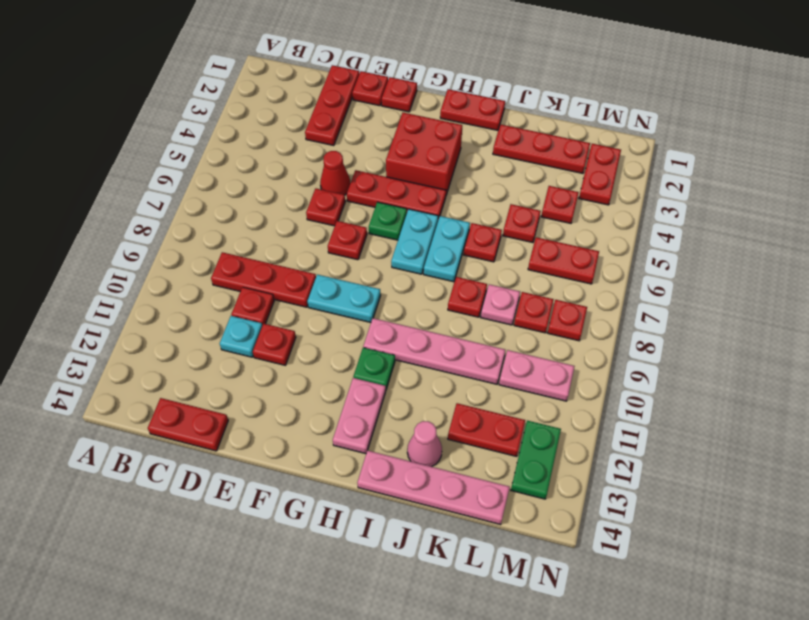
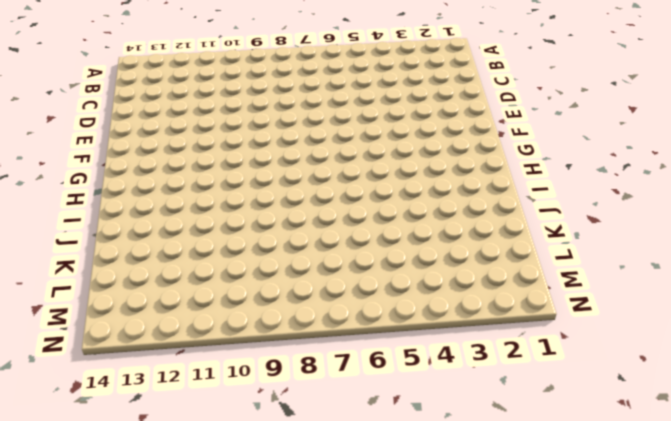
none -> red plate C9:E9 level 1
none -> red plate C14:D14 level 1
none -> red plate D1:D3 level 1
none -> red plate D10 level 1

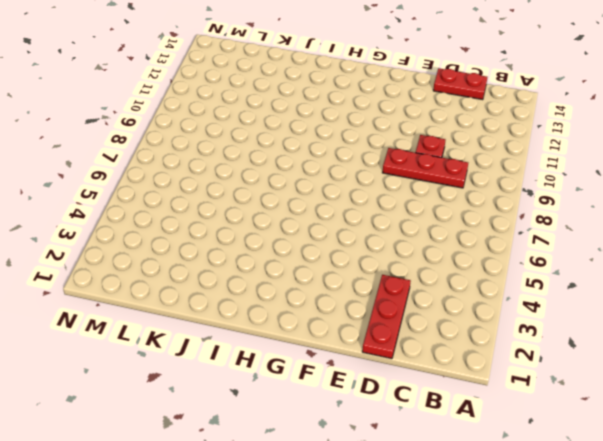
none -> cyan plate D11 level 1
none -> red plate E1 level 1
none -> red cone E5 level 1
none -> red plate E6 level 1

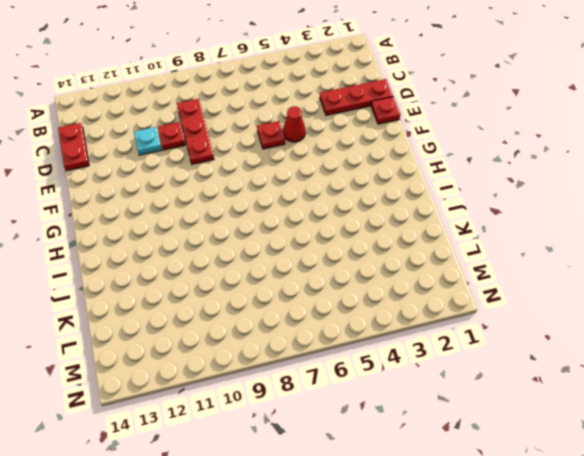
none -> red plate E11 level 1
none -> red plate F1 level 1
none -> red plate F5:H5 level 1
none -> red plate F7 level 1

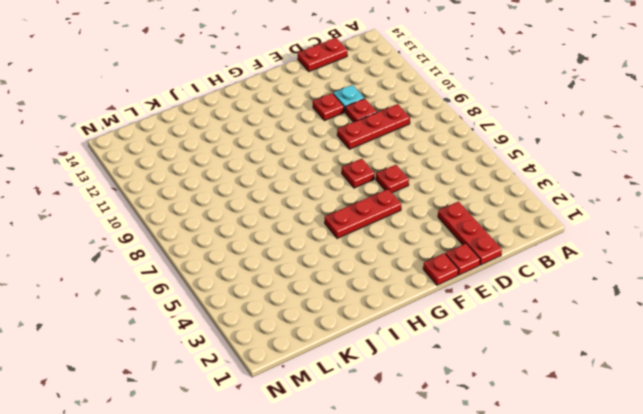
none -> red cone E5 level 1
none -> cyan plate F9:G9 level 1
none -> red brick G3:H4 level 1
none -> green plate G6 level 1

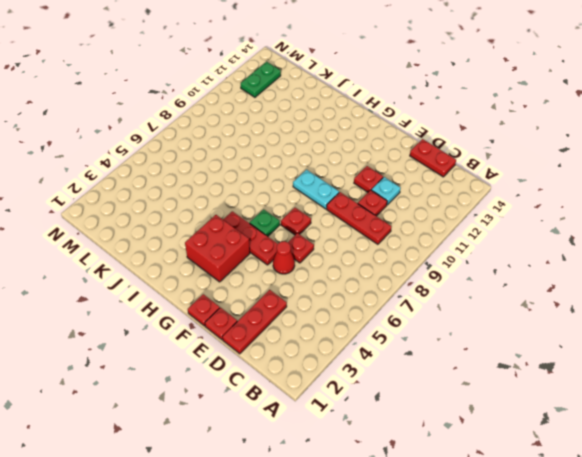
none -> red plate H1:I1 level 1
none -> cyan plate H6:H7 level 1
none -> pink plate H10:K10 level 1
none -> green plate H11 level 1

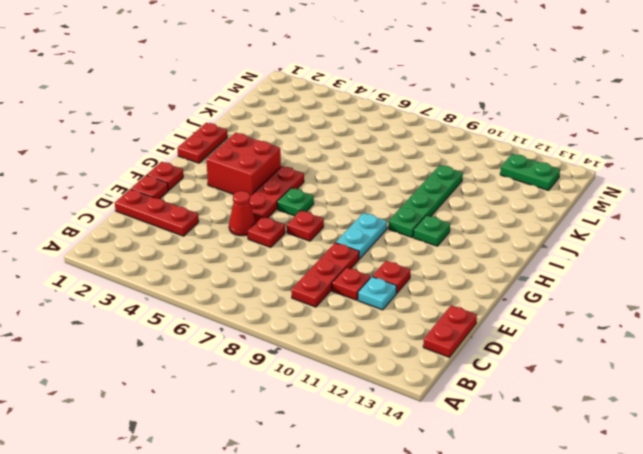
green plate H10:K10 level 1 -> pink plate H10:K10 level 1
none -> cyan plate H6:H7 level 1
none -> pink plate H12:H13 level 1
none -> cyan plate I6:I7 level 1
none -> pink plate I14:L14 level 1

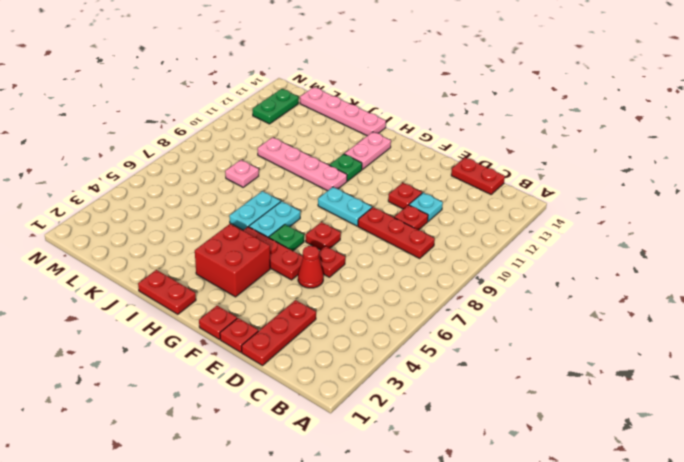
none -> red plate J2:L2 level 1
none -> red plate J6 level 1
none -> red plate J8 level 1
none -> pink cone J13 level 1

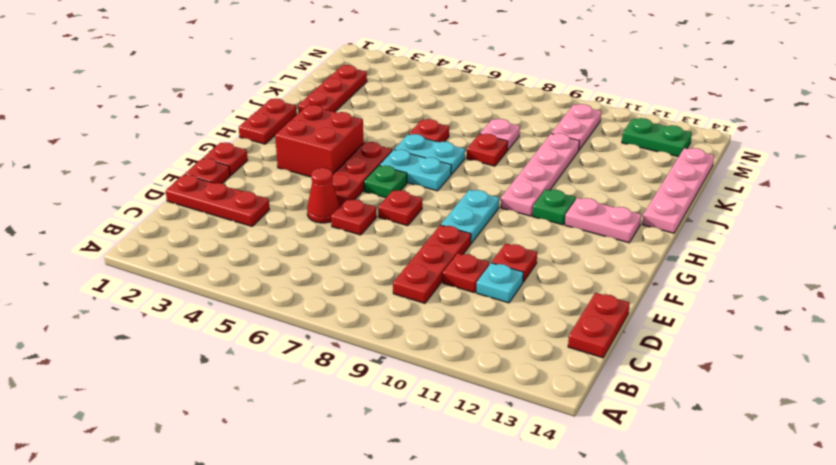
none -> pink cone J13 level 1
none -> red plate K5 level 1
none -> red plate K12:L12 level 1
none -> red plate L4 level 1

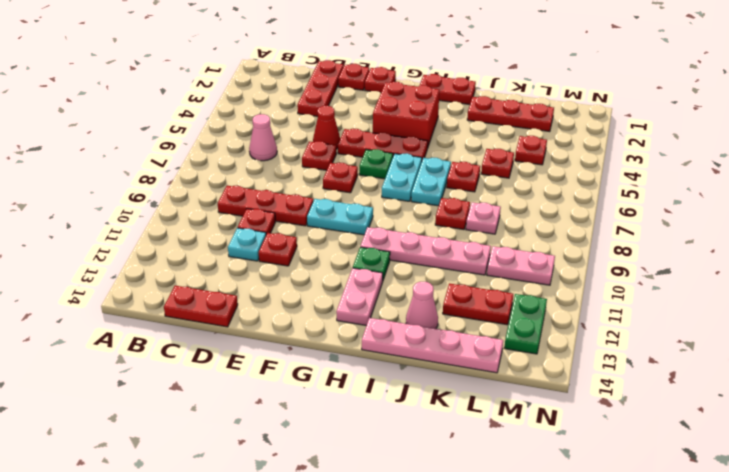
pink cone C6 level 1 -> none
none -> red plate L6:M6 level 1
none -> red plate L8 level 1
none -> red plate M2:M3 level 1
none -> red plate M8 level 1

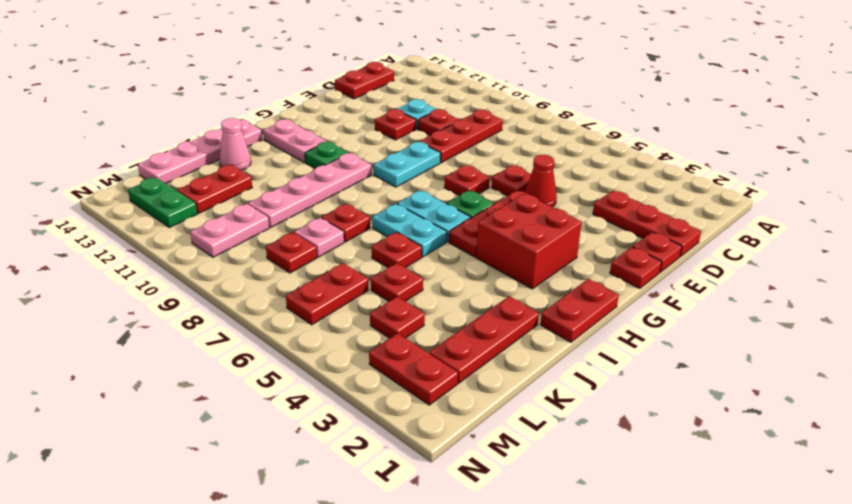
none -> red plate M8 level 1

